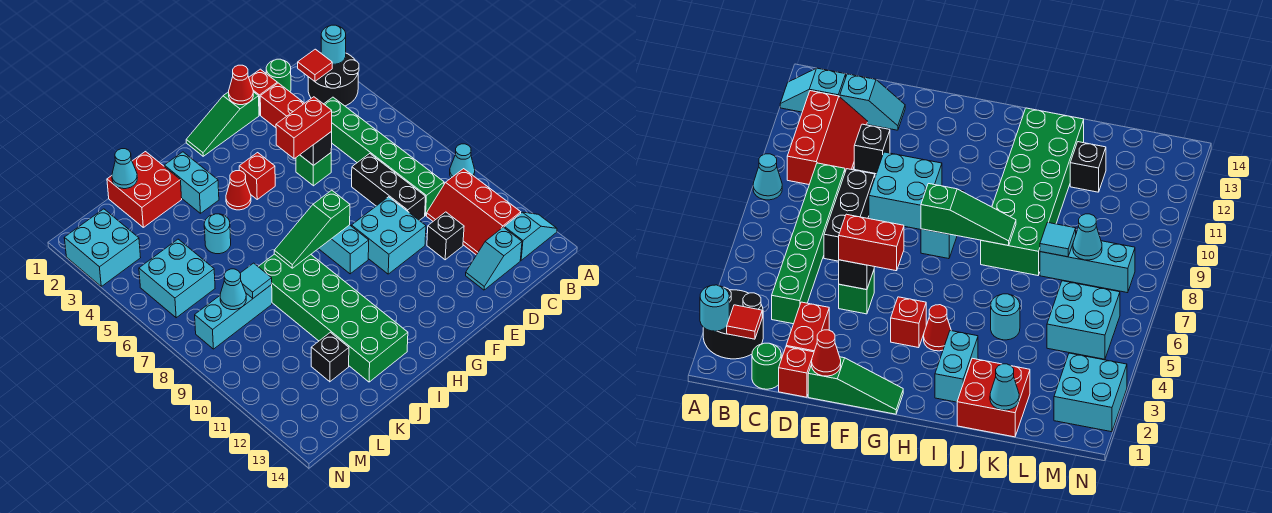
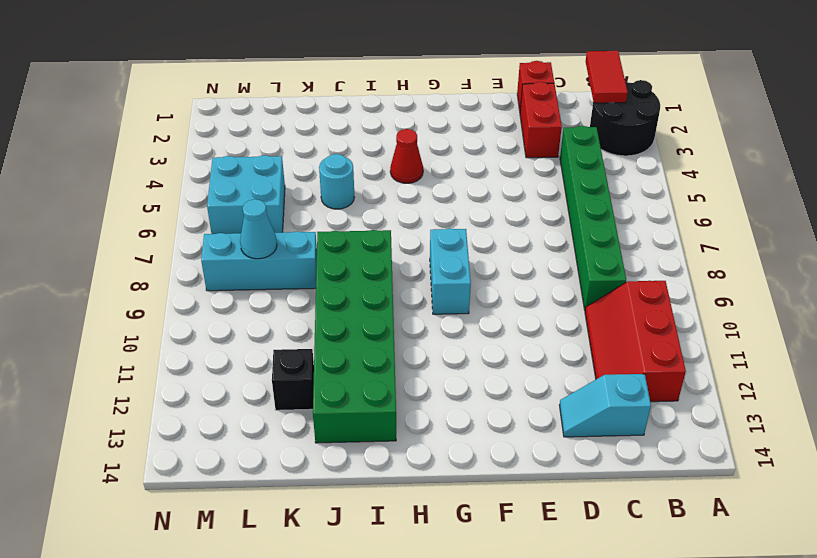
red tile B1:B2 level 2 -> red tile B2 level 2
none -> cyan cone A9 level 1
none -> cyan slope A13:B13 level 1 top B
none -> green round brick C1 level 1
none -> black brick D7:D9 level 1

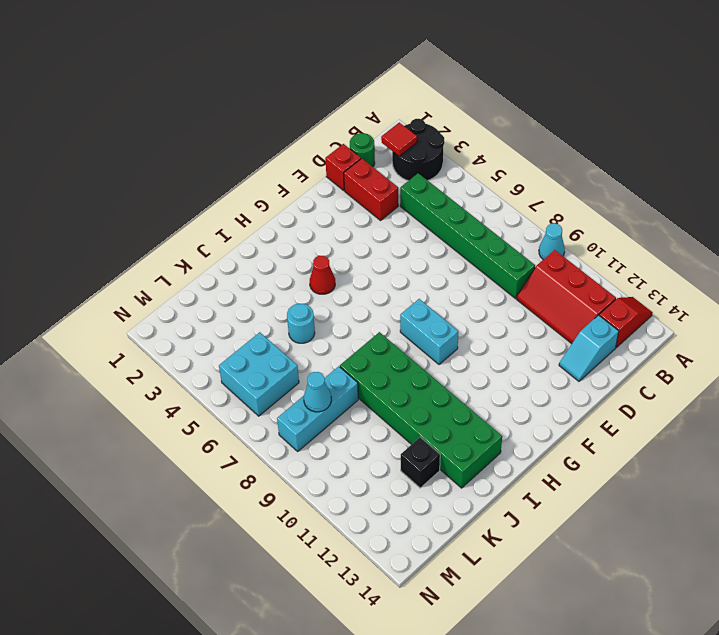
red slope A13:B13 level 1 top B -> cyan slope A13:B13 level 1 top B
none -> black brick D7:D9 level 1
none -> black brick D11 level 1
none -> green slope E1:G1 level 1 top E
none -> green brick E5 level 1

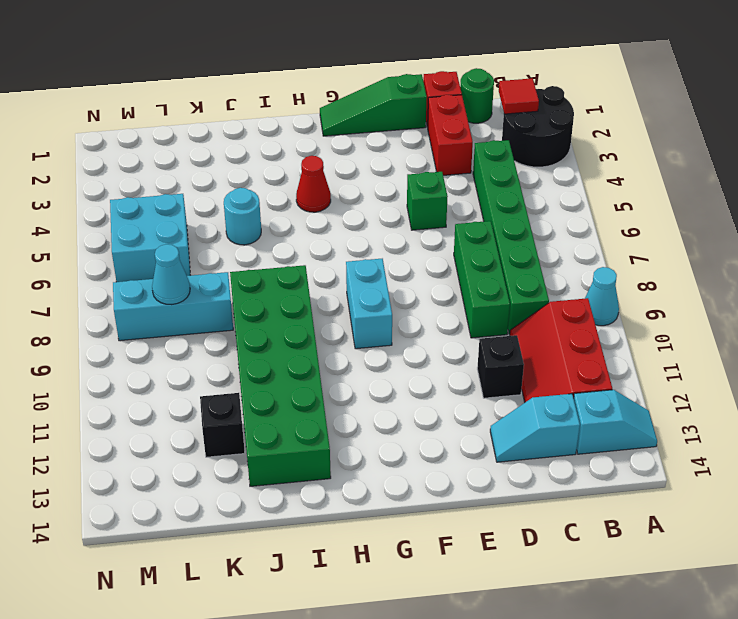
green brick D7:D9 level 1 -> black brick D7:D9 level 1
none -> cyan brick E9:F10 level 1
none -> red brick G4 level 1
none -> cyan brick I2:I3 level 1
none -> red brick J1:K2 level 1

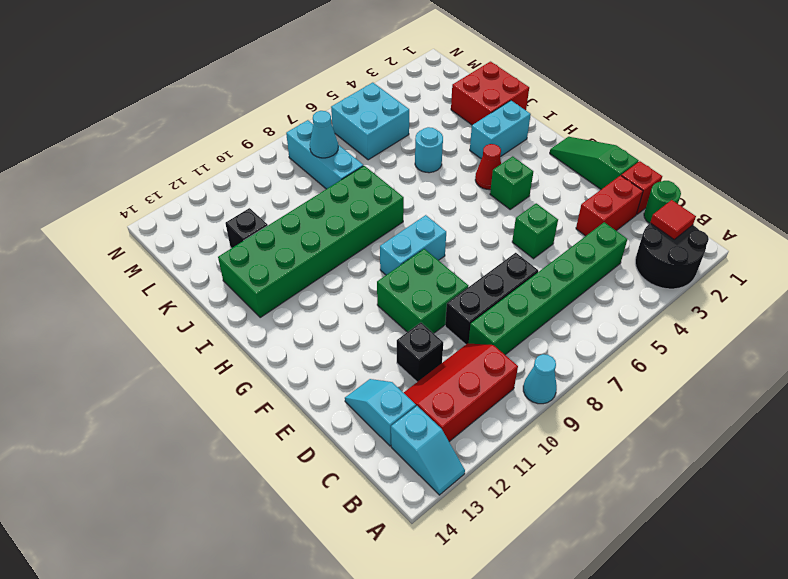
green brick E9:F10 level 1 -> cyan brick E9:F10 level 1
green brick G4 level 1 -> red brick G4 level 1
none -> cyan brick M2:N3 level 1
none -> cyan round brick A2 level 2
none -> red cone E1 level 2
none -> black brick E5 level 2

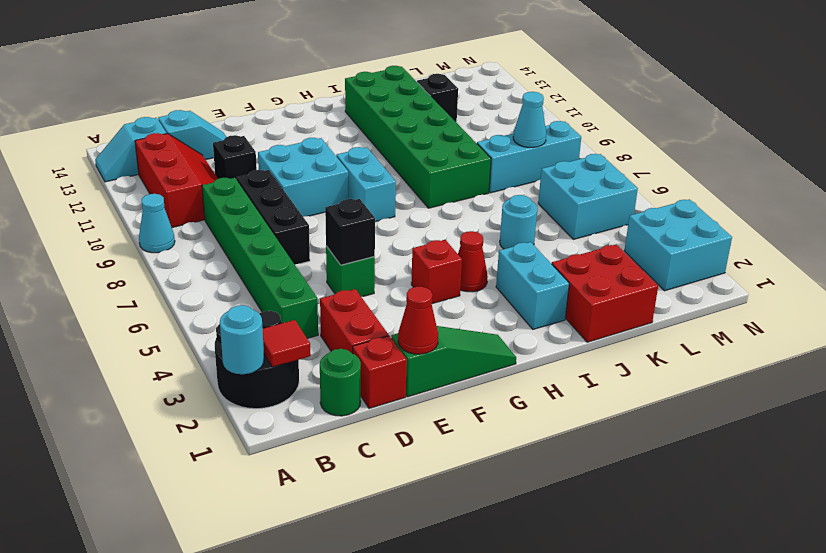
none -> green slope G8:I8 level 2 top G
none -> cyan cone K1 level 2
none -> cyan tile K8 level 2
none -> red brick E5:F5 level 3

